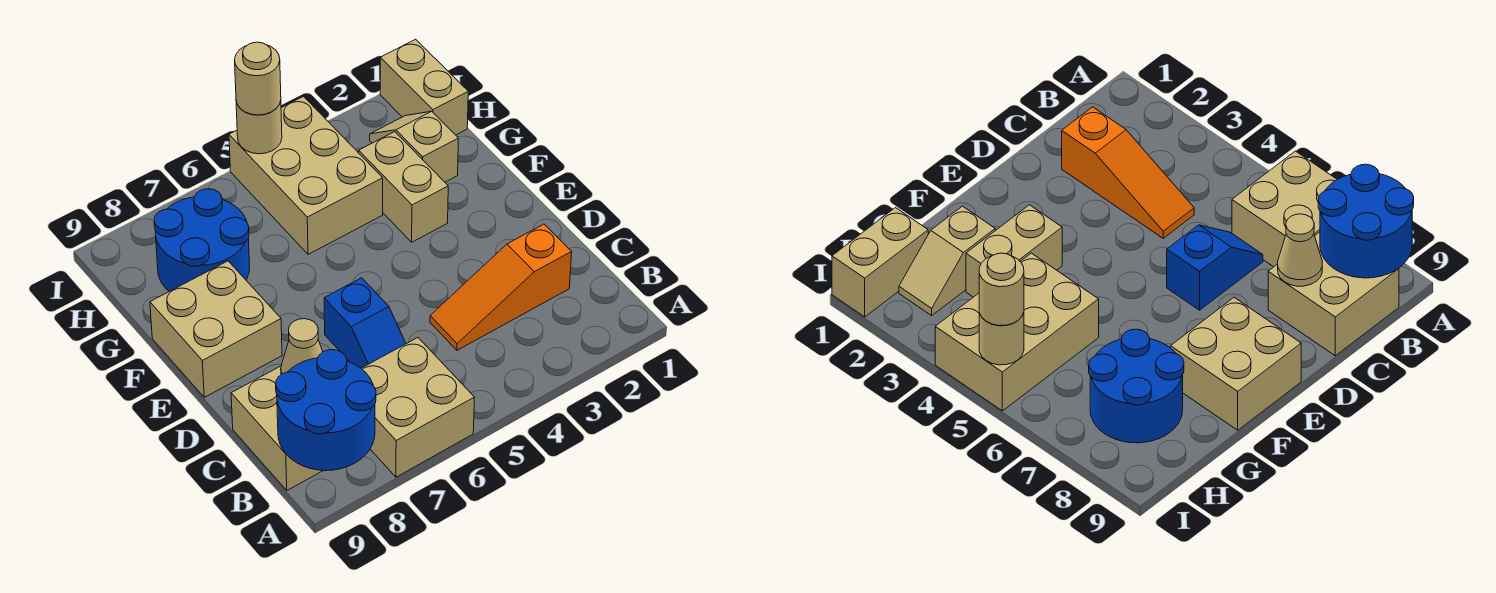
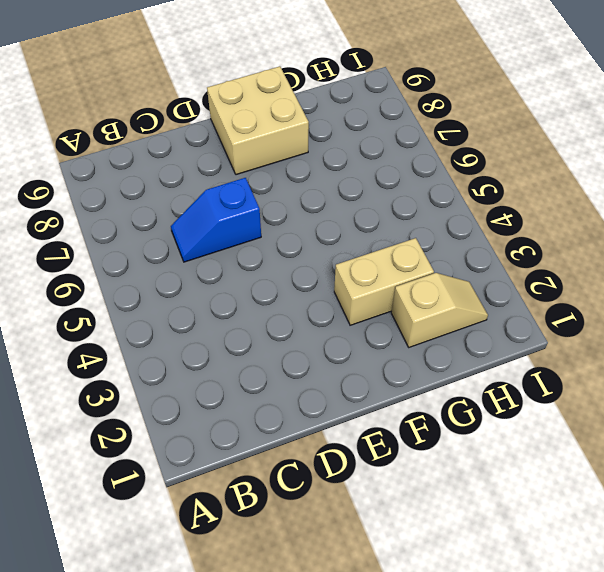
none -> tan brick A6:B7 level 1
none -> tan brick B8:C9 level 1
none -> orange slope C2:C4 level 1 top 2

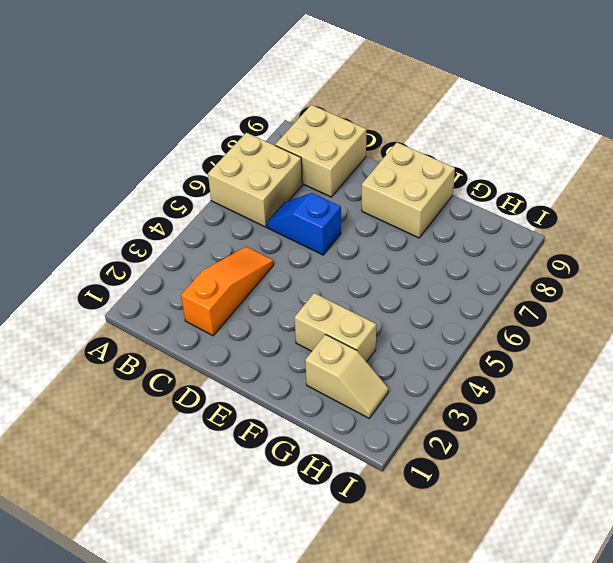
none -> tan brick G4:I5 level 1
none -> blue round brick G7:H8 level 1
none -> tan brick H1:I1 level 1

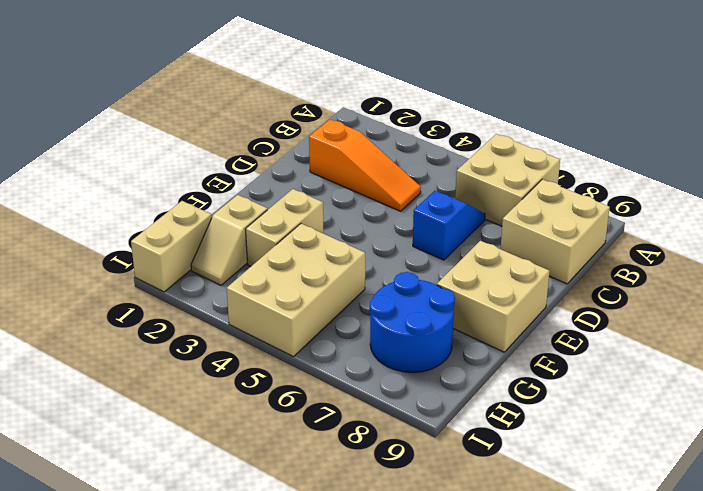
none -> blue round brick A8:B9 level 2
none -> tan cone C8 level 2
none -> tan round brick I5 level 2

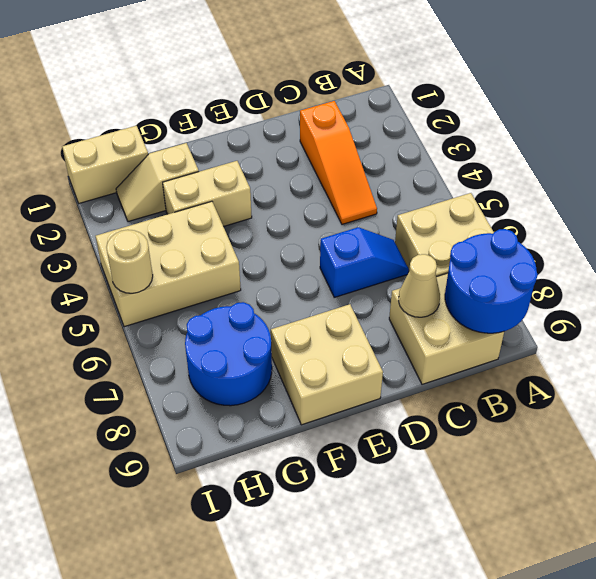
none -> tan round brick I5 level 3

